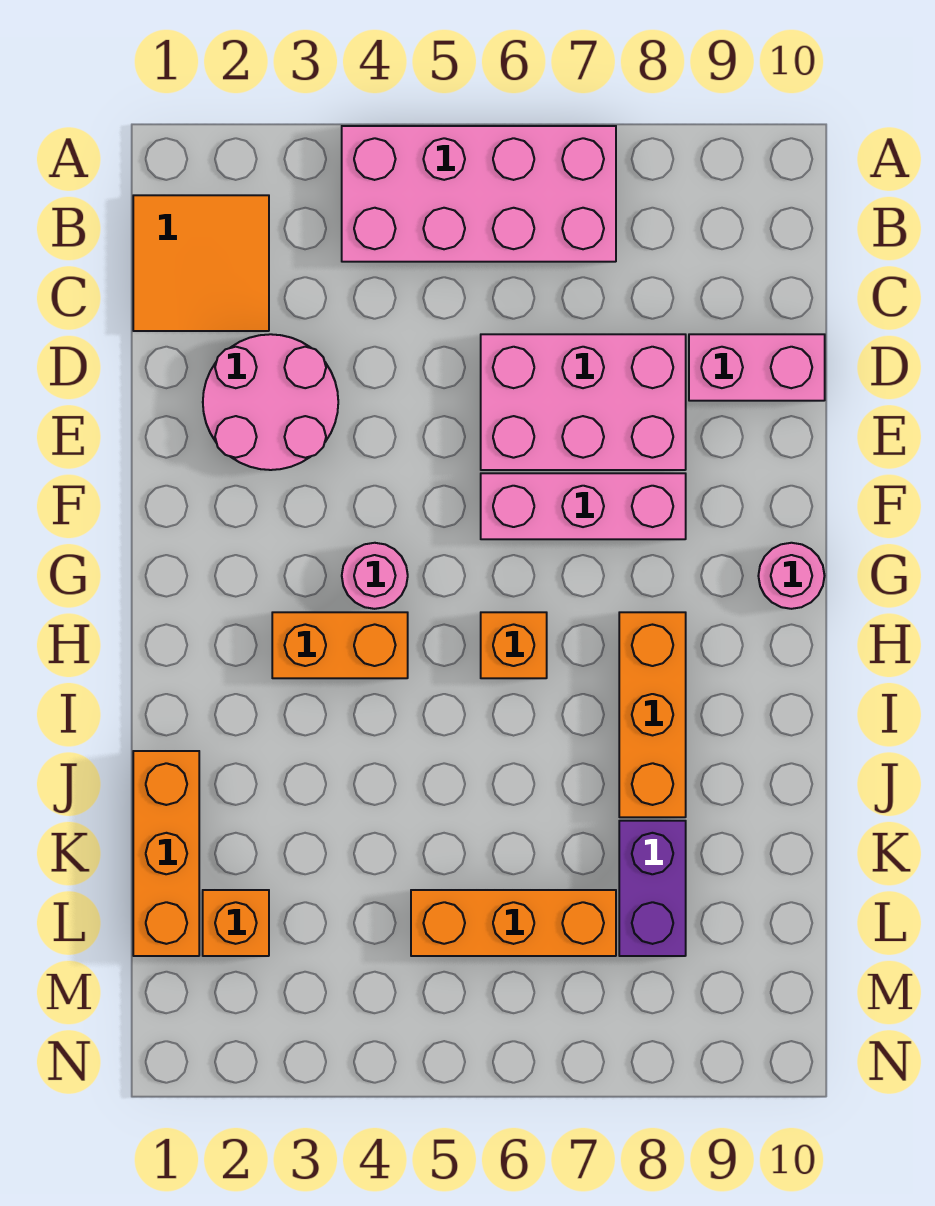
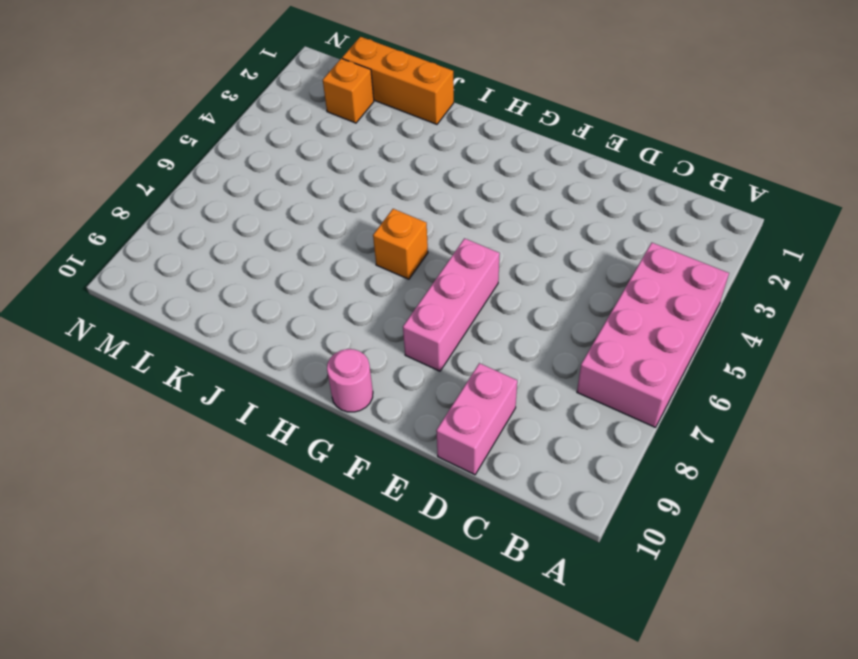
none -> orange tile B1:C2 level 1
none -> pink round brick D2:E3 level 1
none -> pink brick D6:E8 level 1

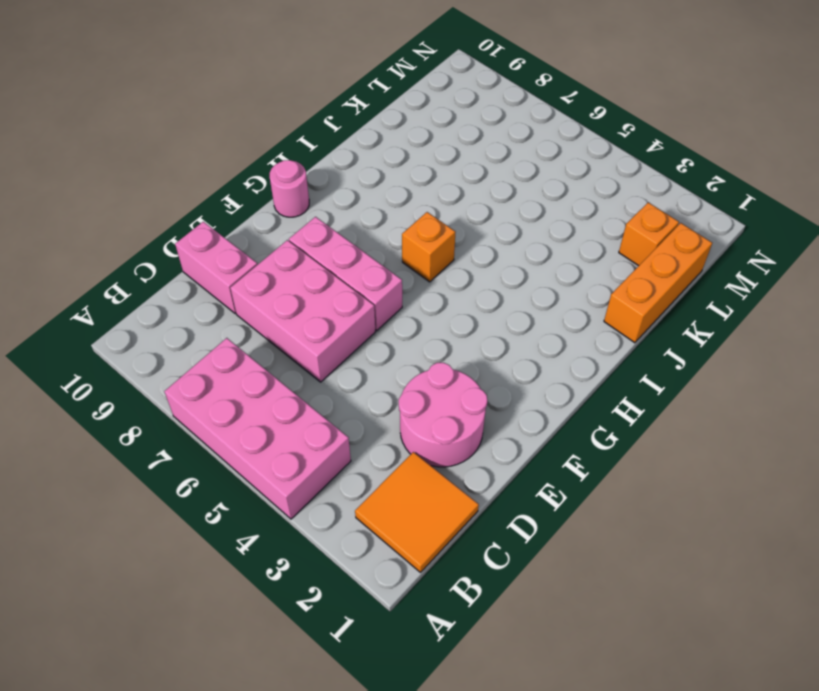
none -> pink round brick G4 level 1
none -> orange brick H3:H4 level 1
none -> orange brick H8:J8 level 1

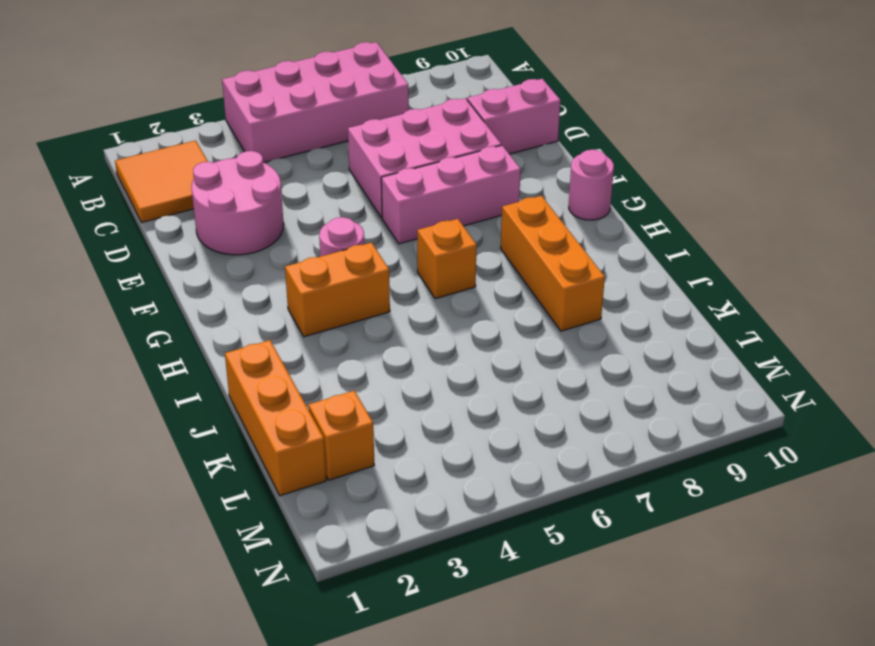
none -> purple brick K8:L8 level 1
none -> orange brick L5:L7 level 1

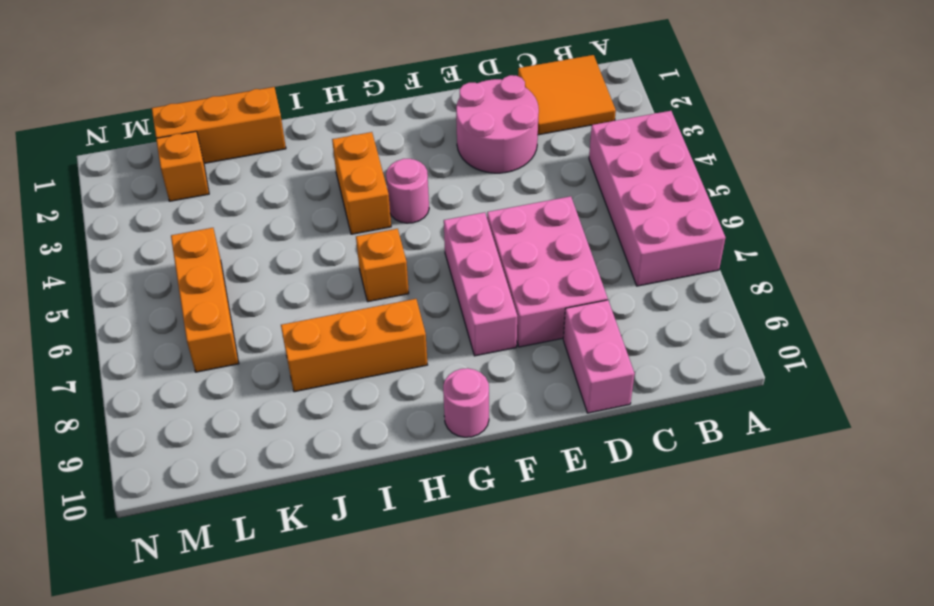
none -> purple brick K8:L8 level 1

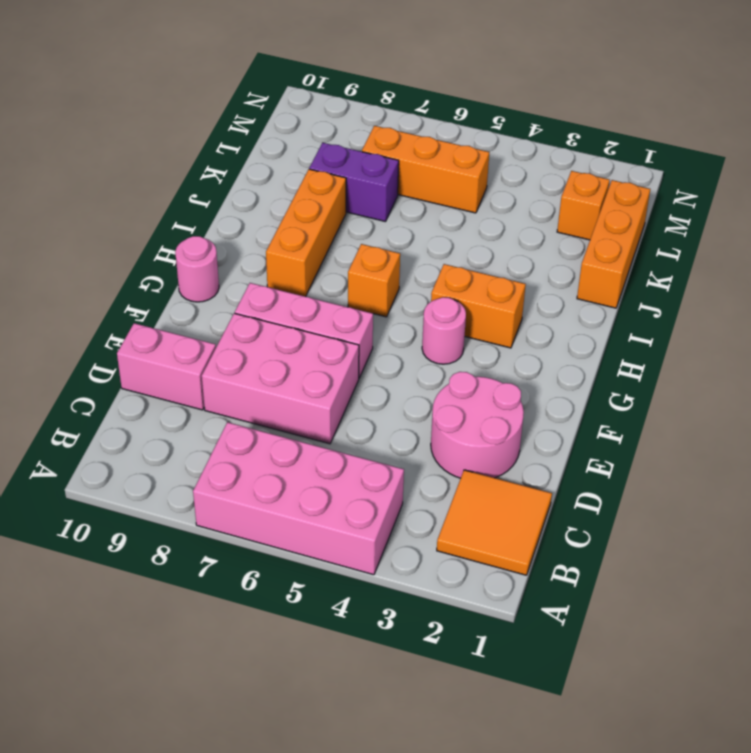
purple brick K7:K8 level 1 -> purple brick K8:L8 level 1

